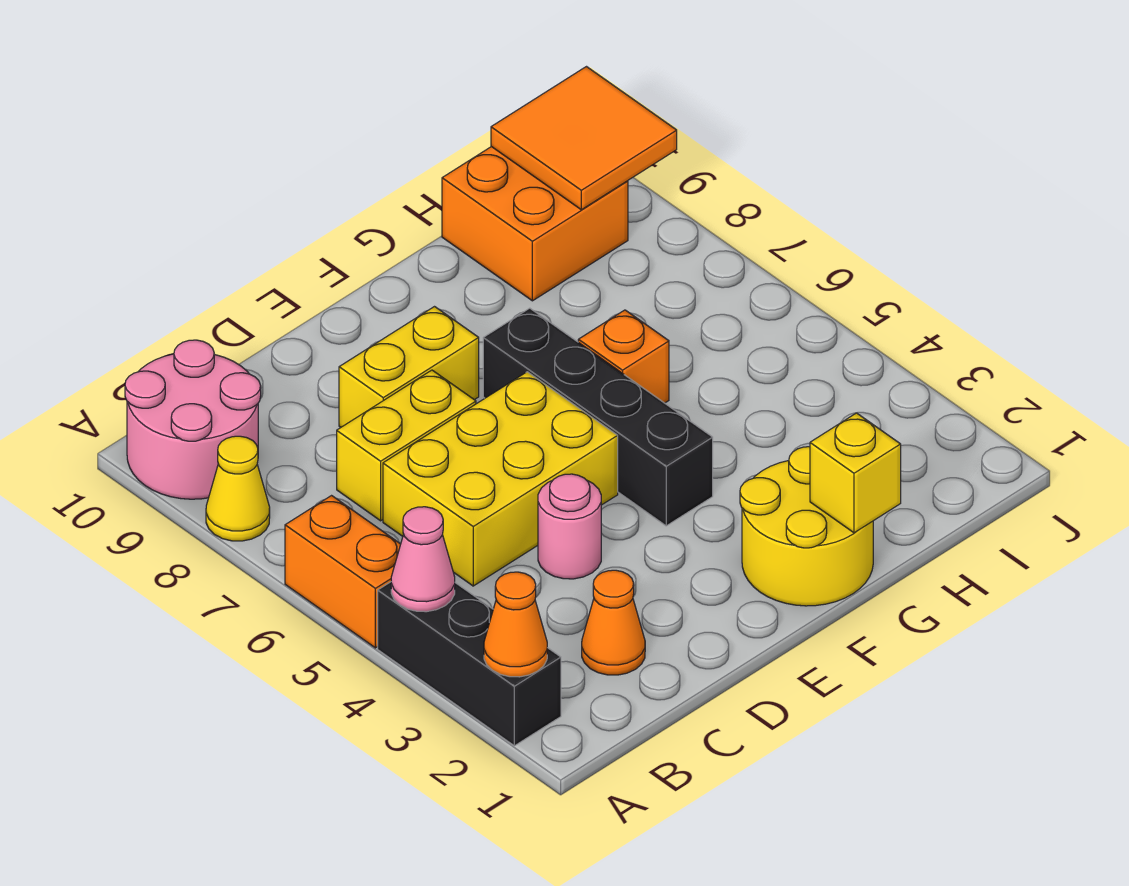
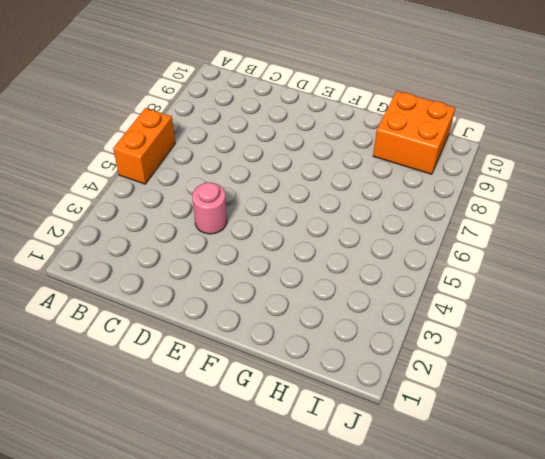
none -> black brick A2:A4 level 1
none -> yellow cone A8 level 1
none -> pink round brick A9:B10 level 1

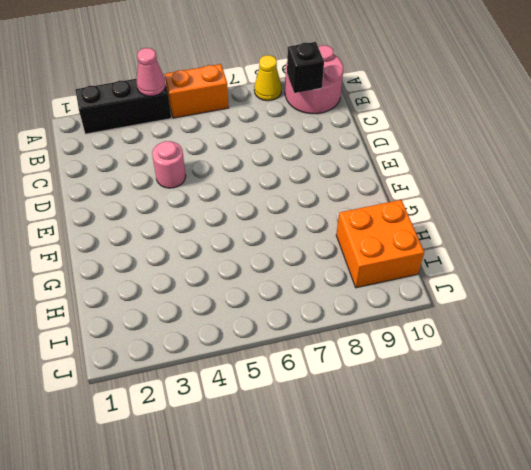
black brick B9 level 2 -> none
none -> orange cone C2 level 1
none -> yellow brick C5:E6 level 1
none -> yellow brick C7:D7 level 1

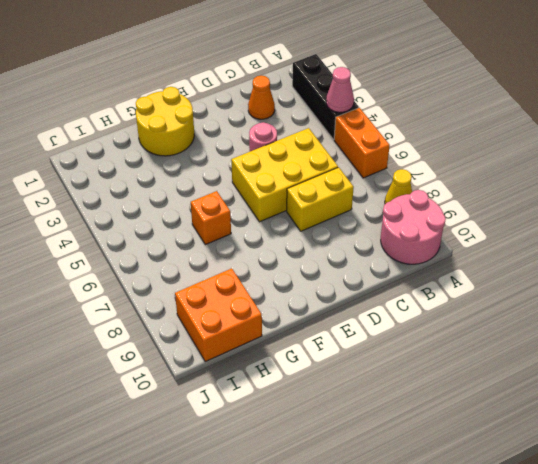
none -> yellow brick D8:E8 level 1
none -> black brick F4:F7 level 1
none -> orange cone A2 level 2

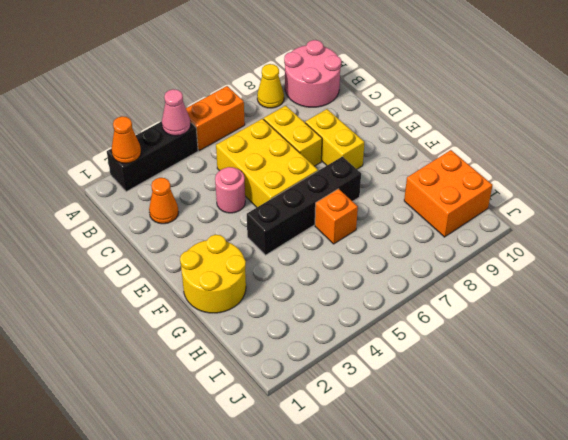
none -> yellow brick G1 level 2
none -> orange tile I9:J10 level 2

